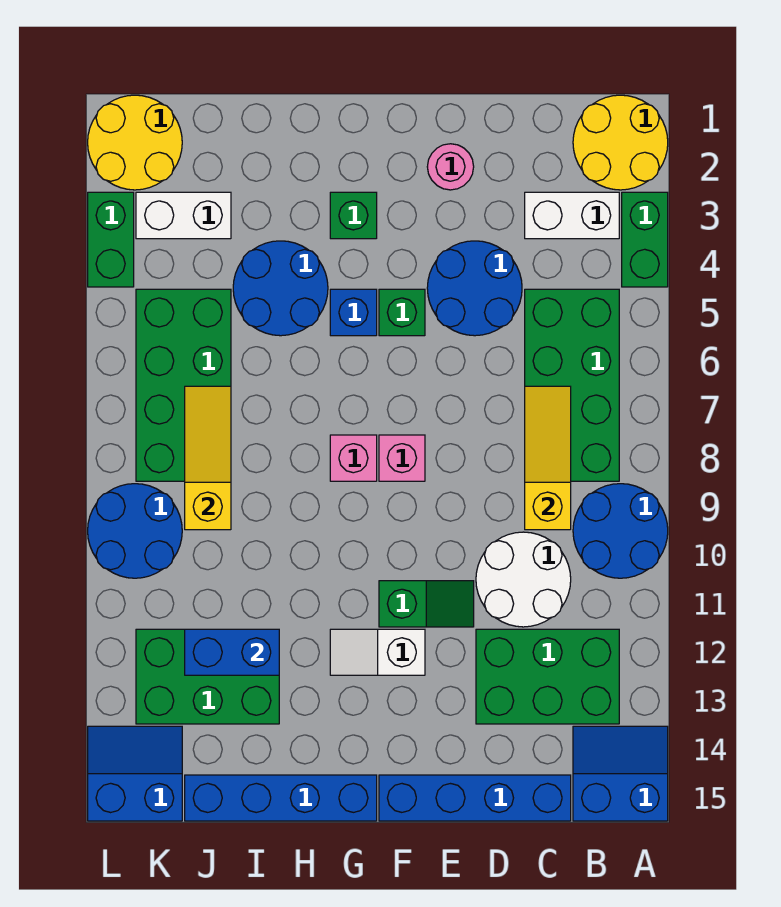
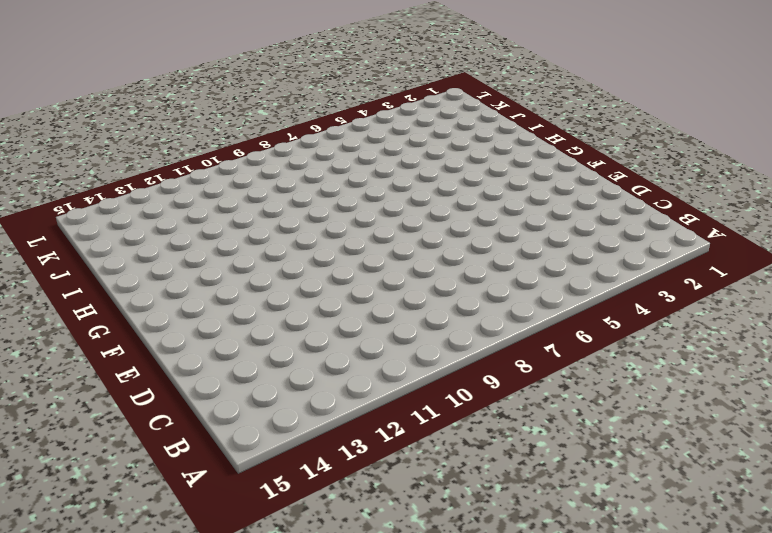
none -> yellow round brick A1:B2 level 1
none -> green brick A3:A4 level 1
none -> blue round brick A9:B10 level 1
none -> blue slope A14:B15 level 1 top 15

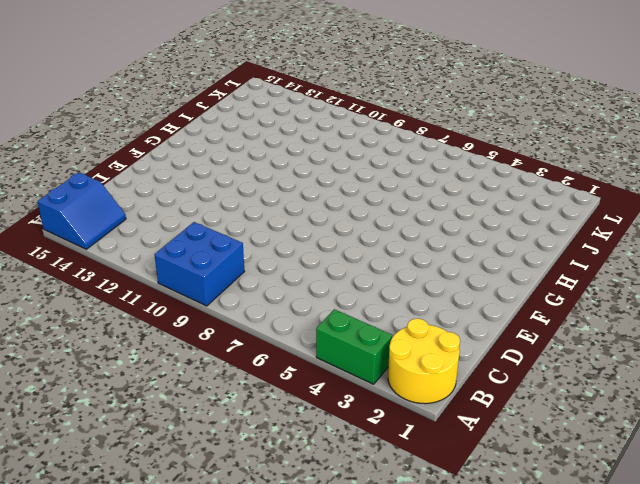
blue brick A9:B10 level 1 -> blue round brick A9:B10 level 1
none -> white brick B3:C3 level 1
none -> green brick B5:C8 level 1
none -> green brick B12:D13 level 1
none -> white round brick C10:D11 level 1

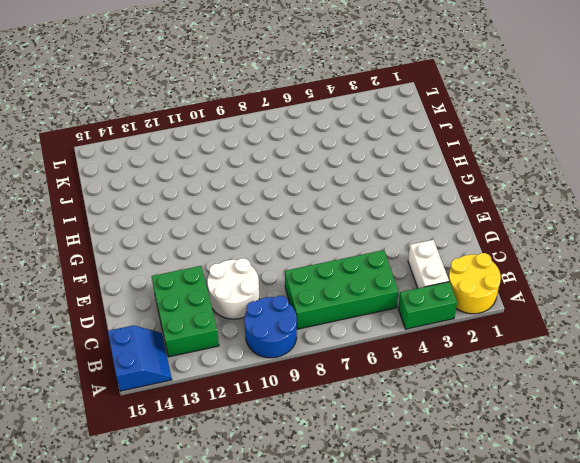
none -> blue brick C15:F15 level 1
none -> blue round brick D4:E5 level 1
none -> pink round brick E2 level 1
none -> green slope E11:F11 level 1 top F

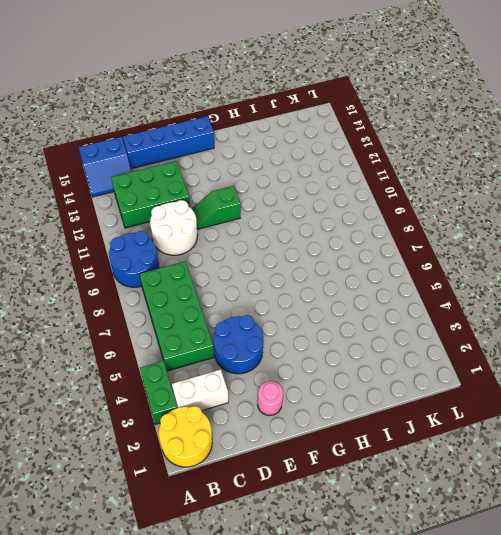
none -> green brick F5 level 1
none -> pink brick F8 level 1
none -> white slope F12:G12 level 1 top F
none -> green brick G3 level 1

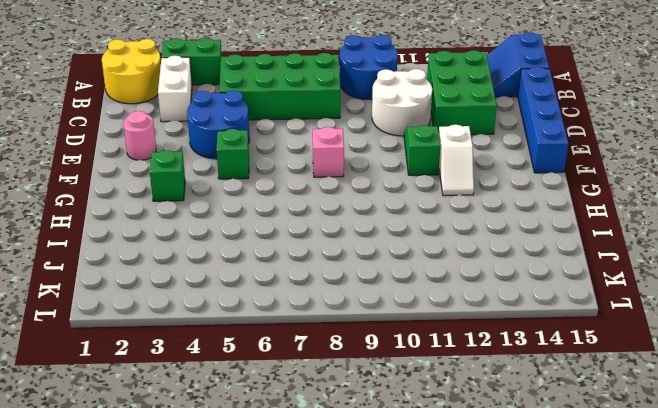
none -> blue brick G5 level 1
none -> pink brick G8 level 1
none -> blue brick G15:J15 level 1
none -> blue round brick H4:I5 level 1

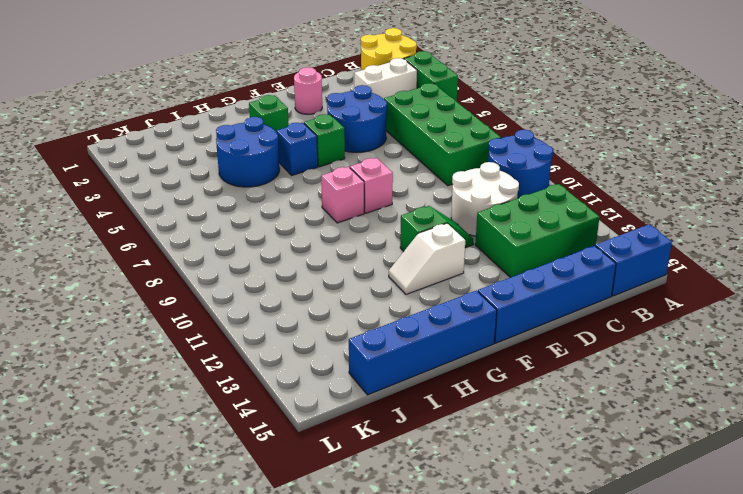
none -> green brick I12:K13 level 1
none -> white brick J3:K3 level 1
none -> green brick J5:K8 level 1
none -> yellow round brick K1:L2 level 1

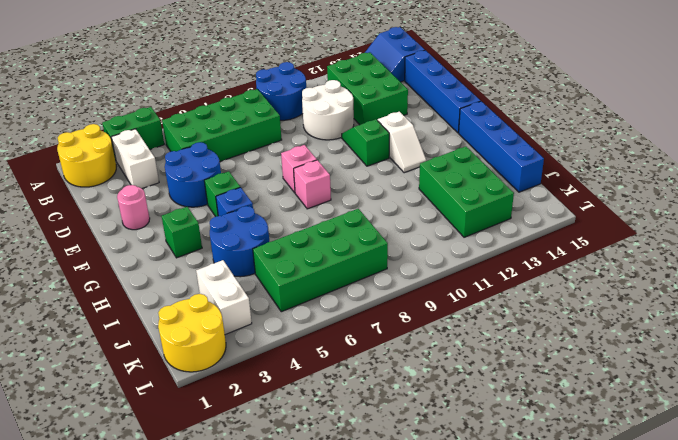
none -> blue round brick K9:L10 level 1
none -> blue slope K14:L15 level 1 top 15
none -> green brick L3:L4 level 1
none -> yellow slope C7:C9 level 2 top 9

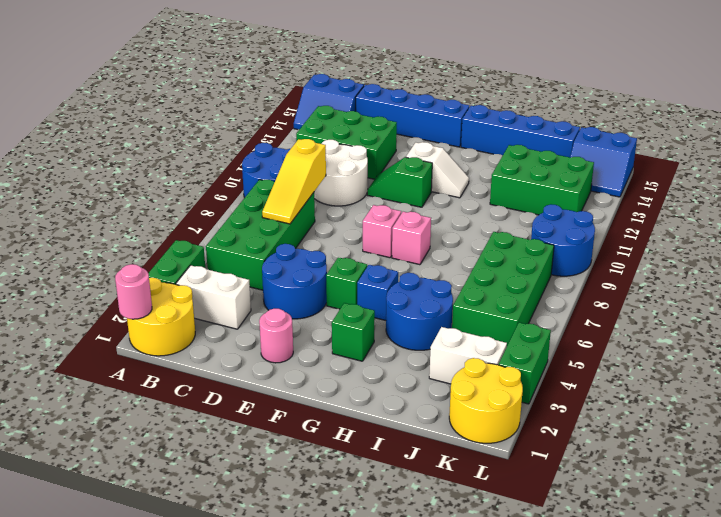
pink round brick A1 level 2 -> none
none -> blue brick I12:J12 level 2
none -> yellow slope J7:J9 level 2 top 9

